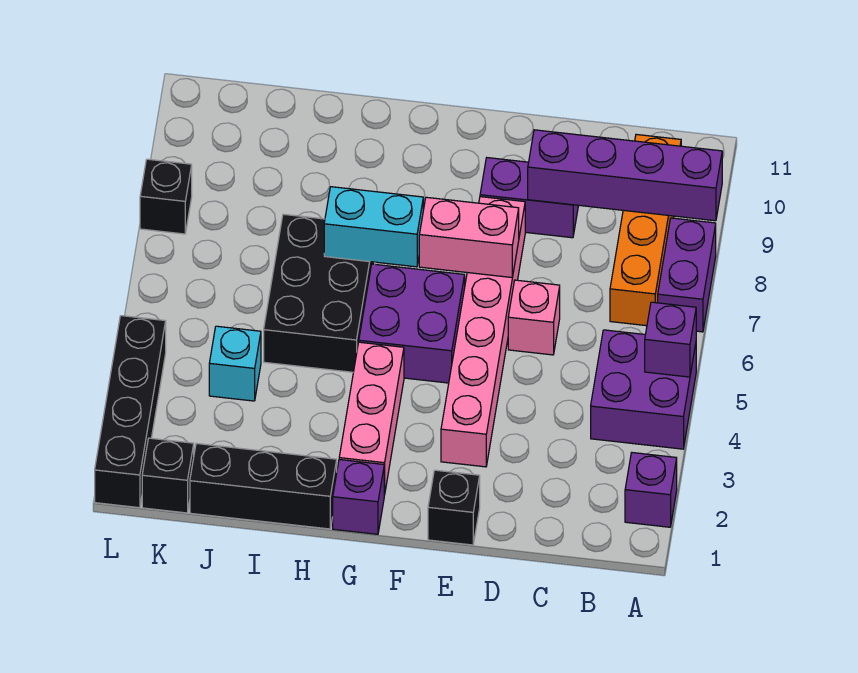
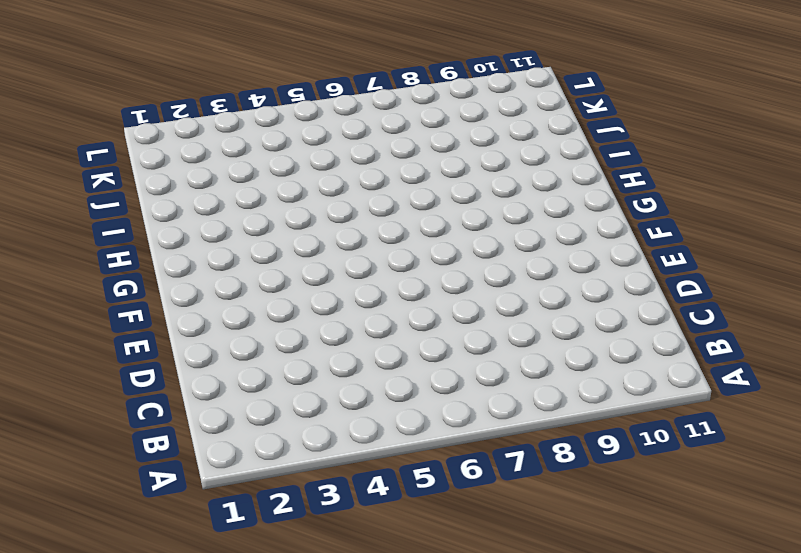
none -> purple brick A2 level 1
none -> purple brick A4:B5 level 1
none -> purple brick A7:A8 level 1

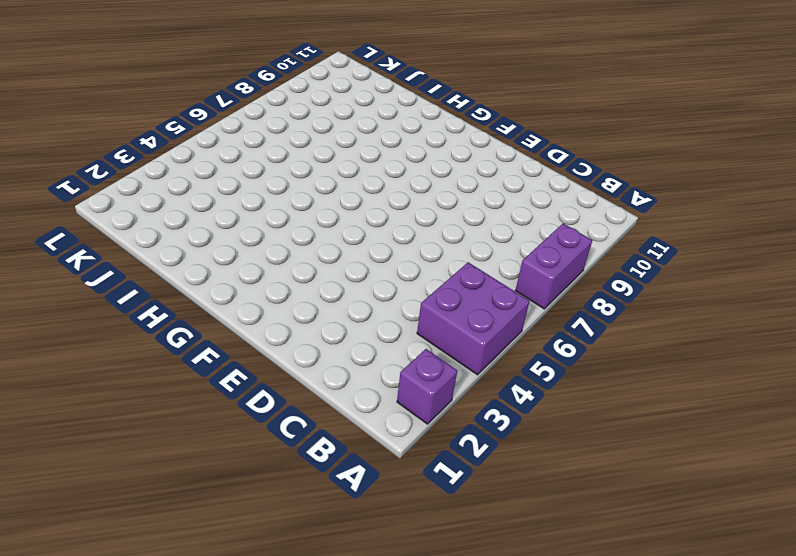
none -> orange brick B7:B10 level 1
none -> pink brick D6 level 1
none -> purple brick D9:E9 level 1

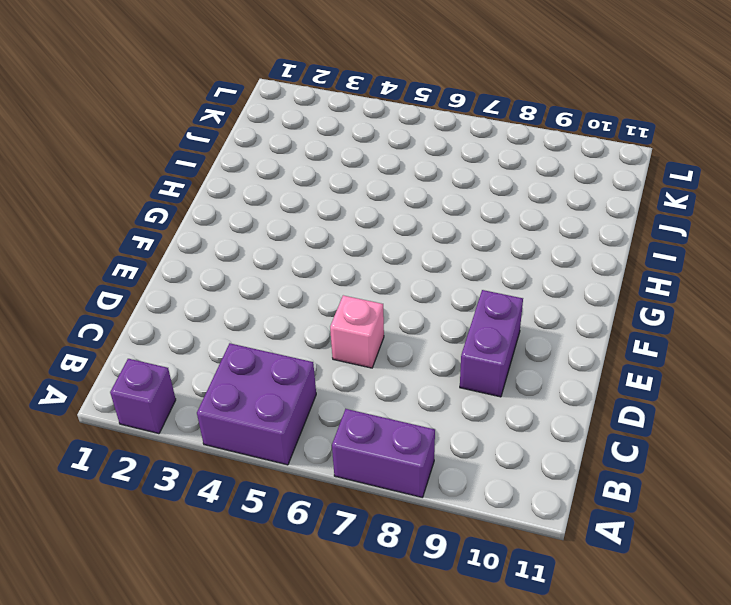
none -> orange brick B7:B10 level 1
none -> black brick E1 level 1
none -> pink brick E3:E8 level 1

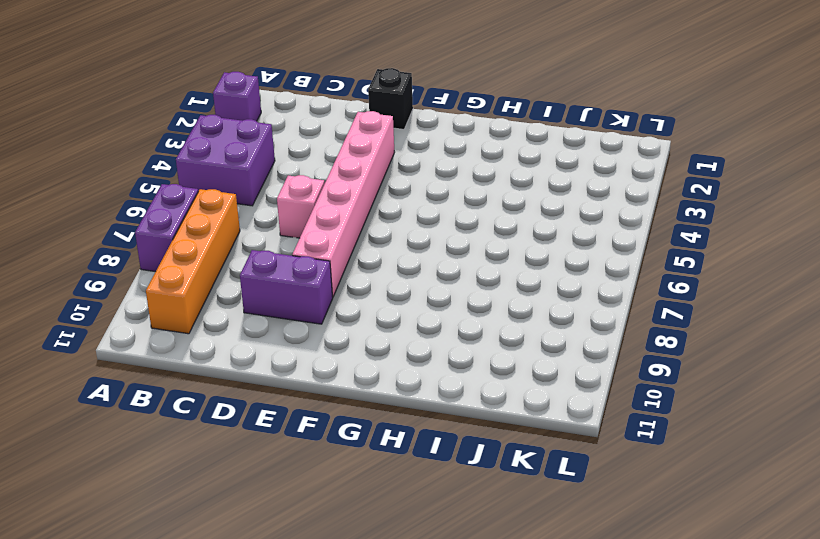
none -> purple brick F5:G6 level 1
none -> purple brick G1 level 1
none -> pink brick G2:G4 level 1

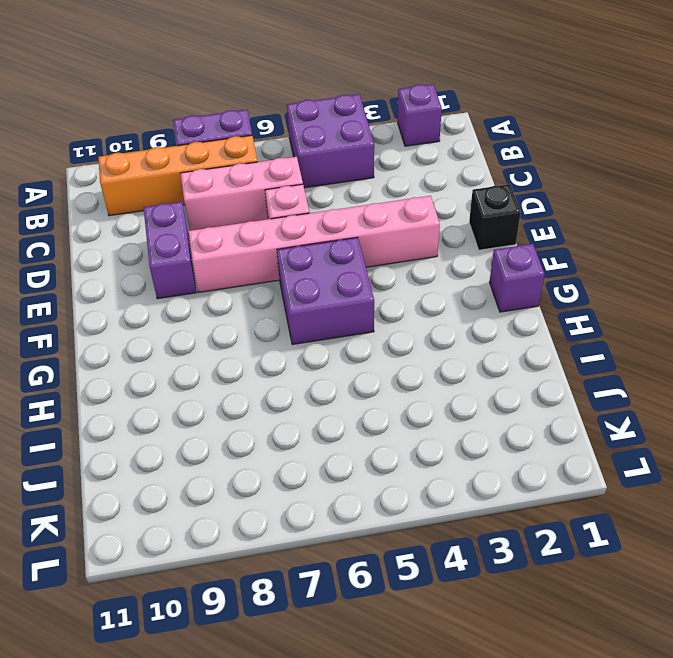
pink brick C6:C8 level 1 -> pink brick G2:G4 level 1
none -> black brick H1:J1 level 1
none -> black brick H5:I7 level 1
none -> cyan brick J4 level 1

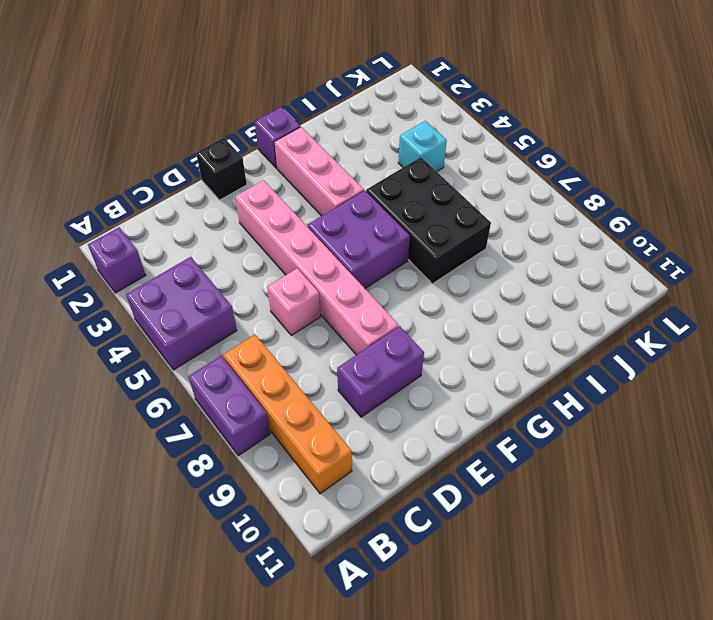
none -> black brick H1:J1 level 1
none -> black brick K1 level 1
none -> black brick L1:L4 level 1

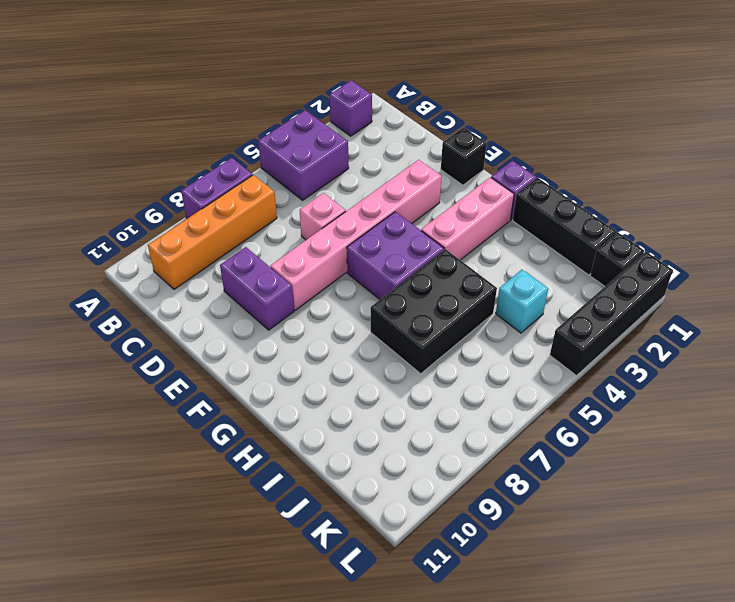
none -> black brick L8 level 1
none -> purple brick A5 level 2
none -> purple brick A9:D9 level 2

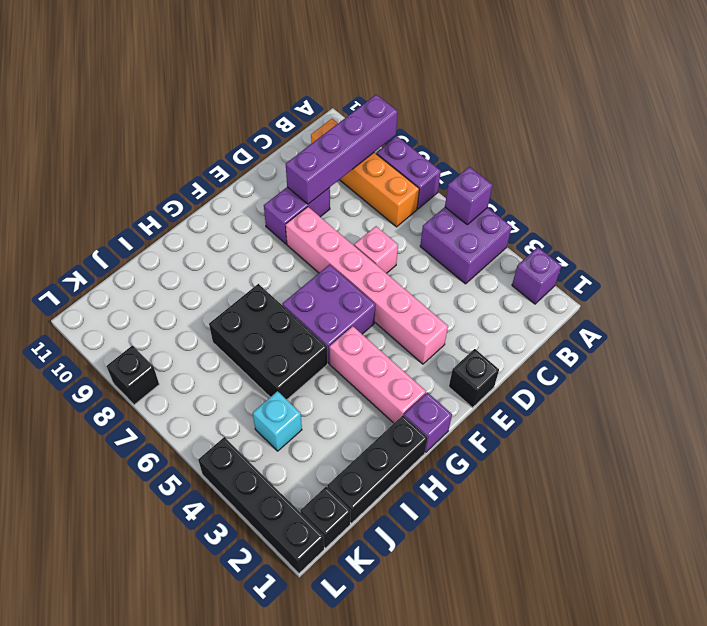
none -> pink brick E7:F7 level 2
none -> cyan brick G7:H7 level 2

